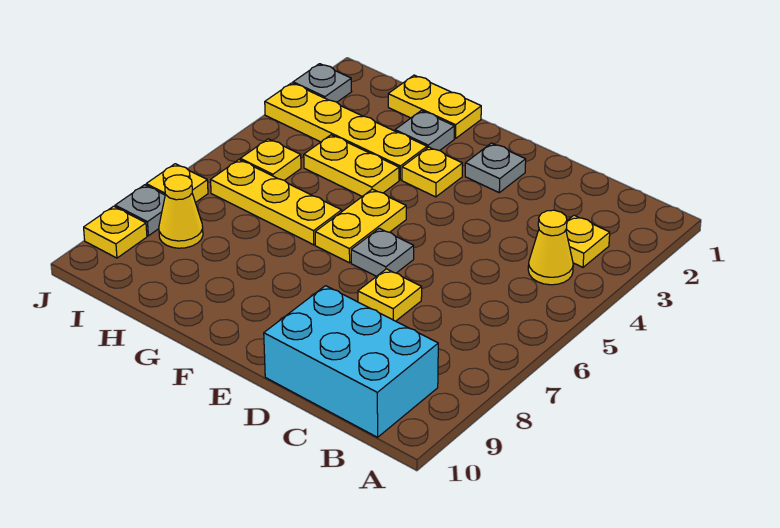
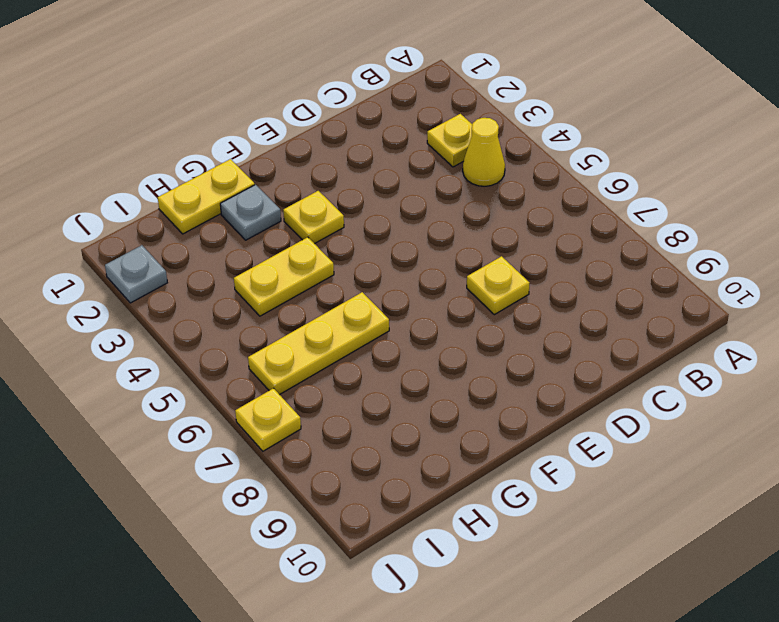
none -> cyan brick B9:D10 level 1
none -> grey plate E2 level 1
none -> grey plate E6 level 1

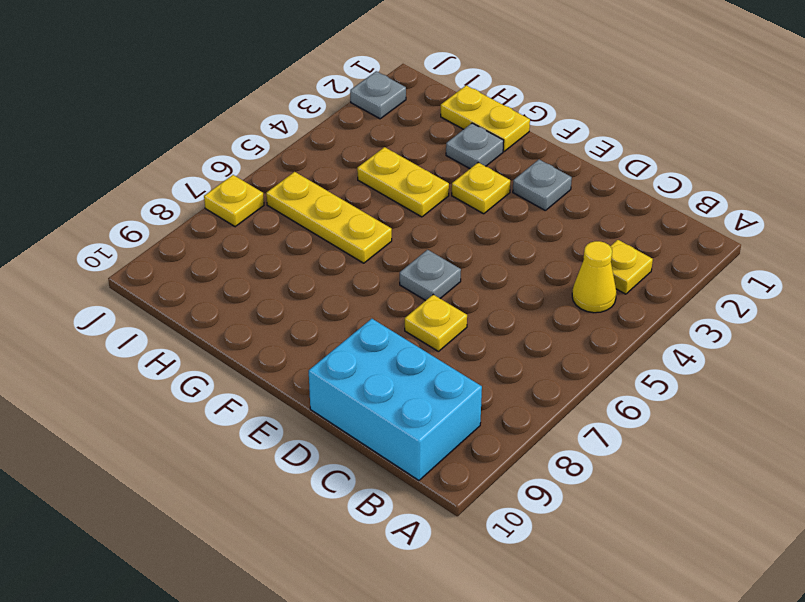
none -> yellow plate F5:F6 level 1
none -> yellow plate G3:J3 level 1
none -> yellow plate I5 level 1

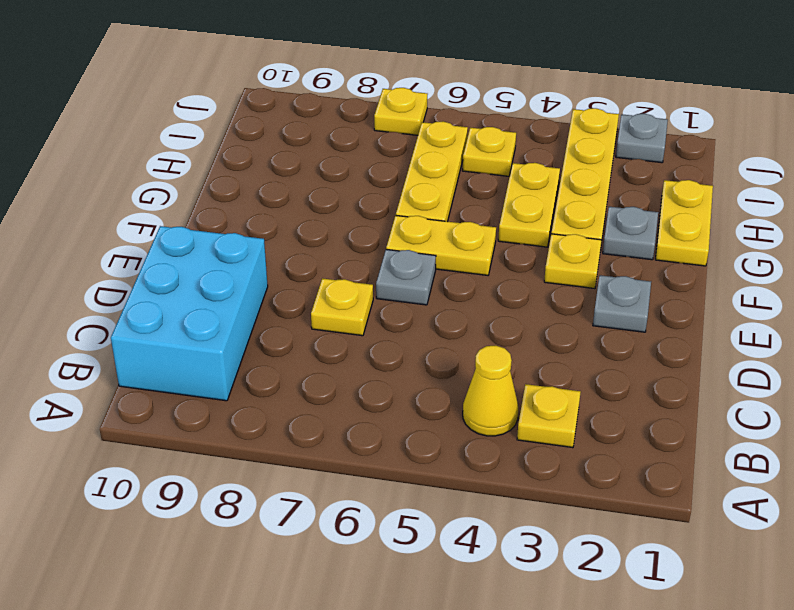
none -> yellow cone I8 level 1
none -> grey plate J8 level 1
none -> yellow plate J9 level 1

